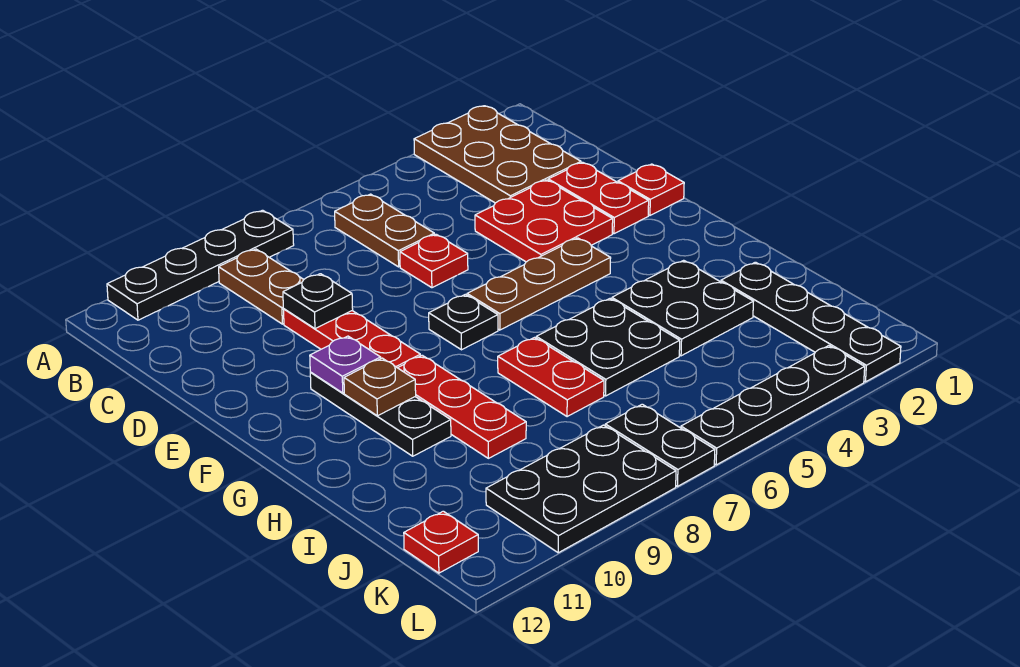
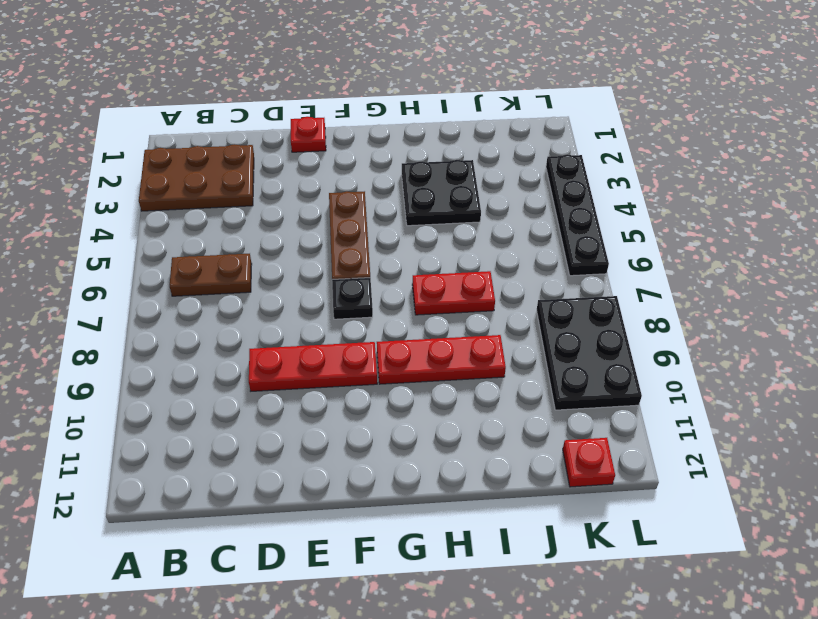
none -> black plate A8:A11 level 1
none -> brown plate B9:C9 level 1
none -> red plate D2:E2 level 1

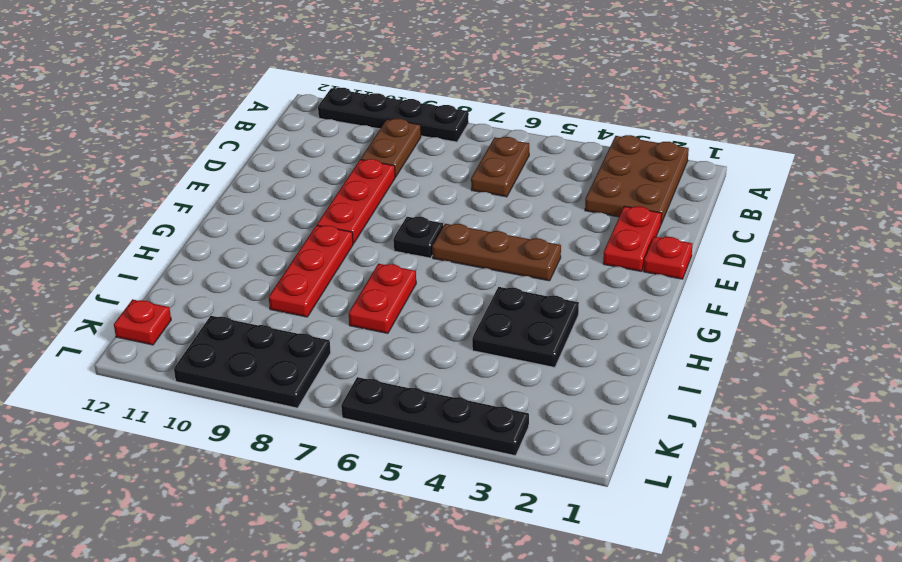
none -> red plate D3:E4 level 1
none -> red plate D6 level 1
none -> black plate F10:H10 level 1

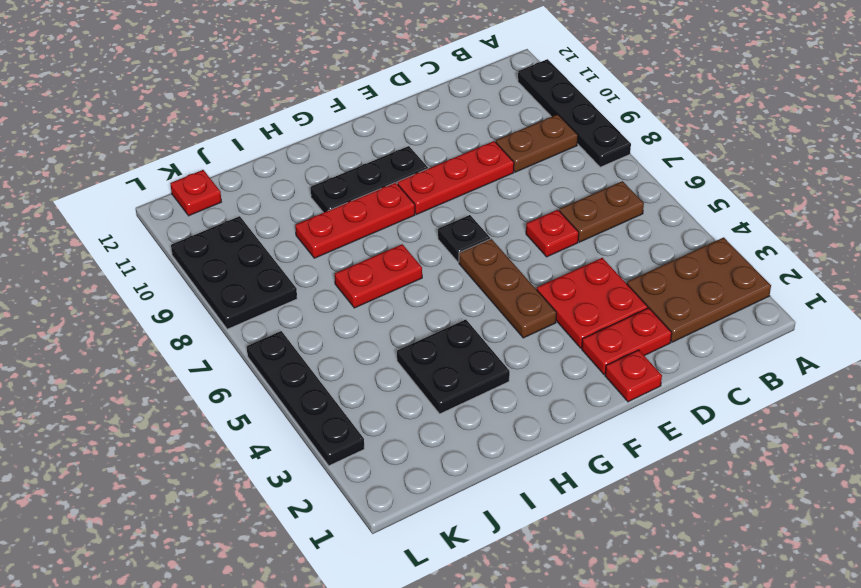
none -> black plate H5:I6 level 1
none -> black plate I2:L2 level 1
none -> black plate K7:L7 level 1

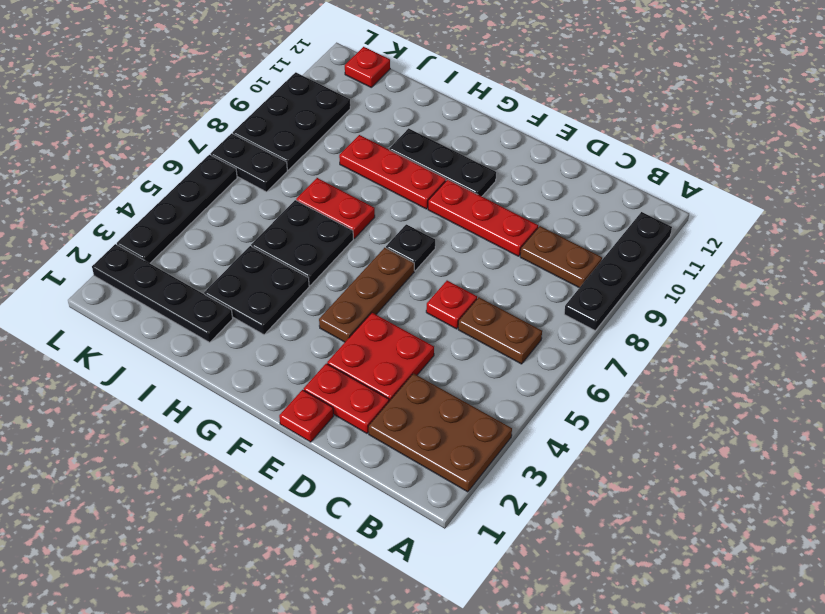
none -> black plate D9 level 2
none -> purple plate F10 level 2
none -> brown plate G10 level 2

